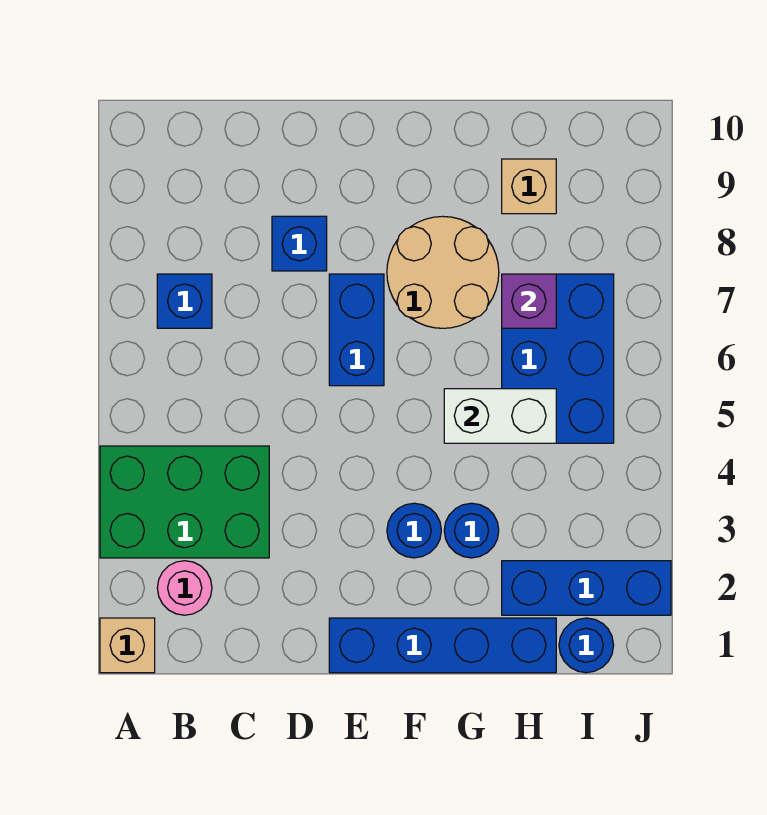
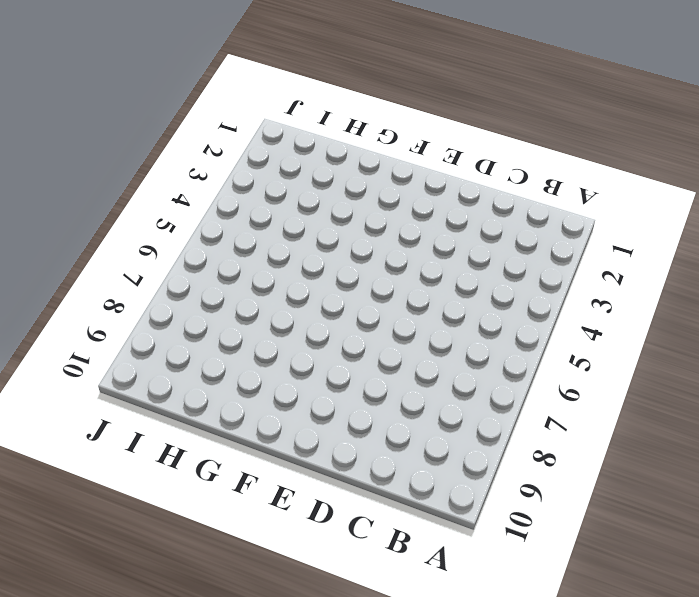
none -> tan brick A1 level 1
none -> green brick A3:C4 level 1
none -> pink round brick B2 level 1

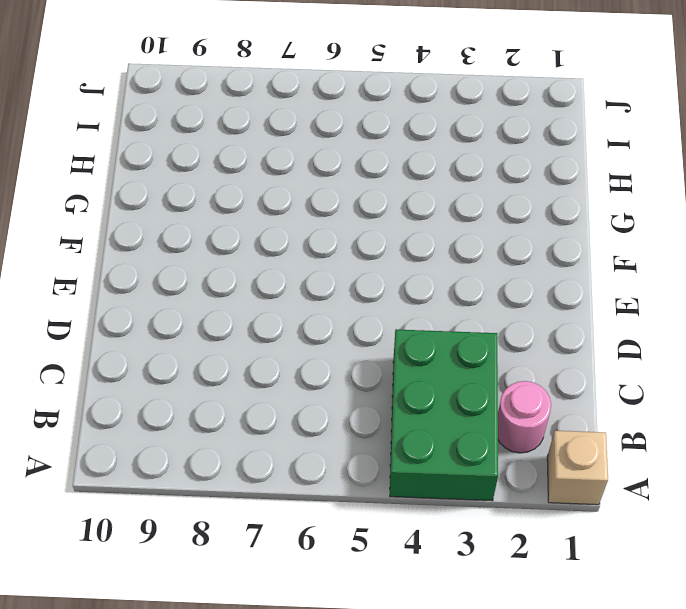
none -> blue brick B7 level 1
none -> blue brick D8 level 1
none -> blue brick E1:H1 level 1

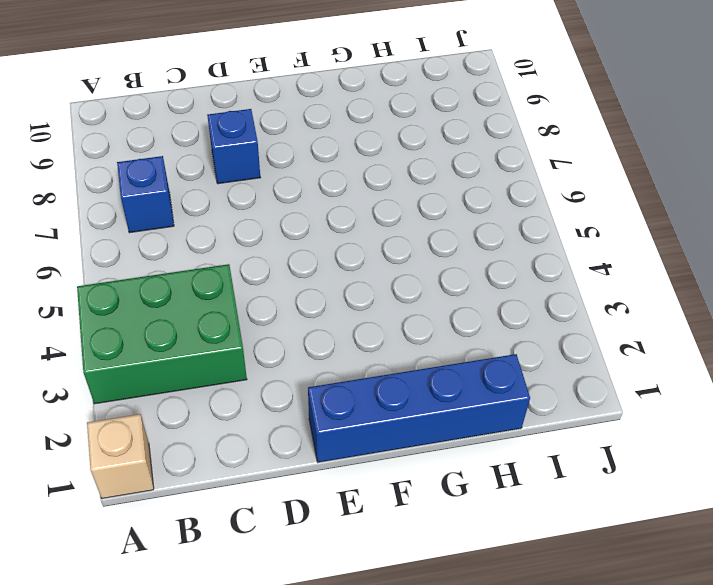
none -> pink round brick B2 level 1
none -> blue brick E6:E7 level 1
none -> blue round brick F3 level 1

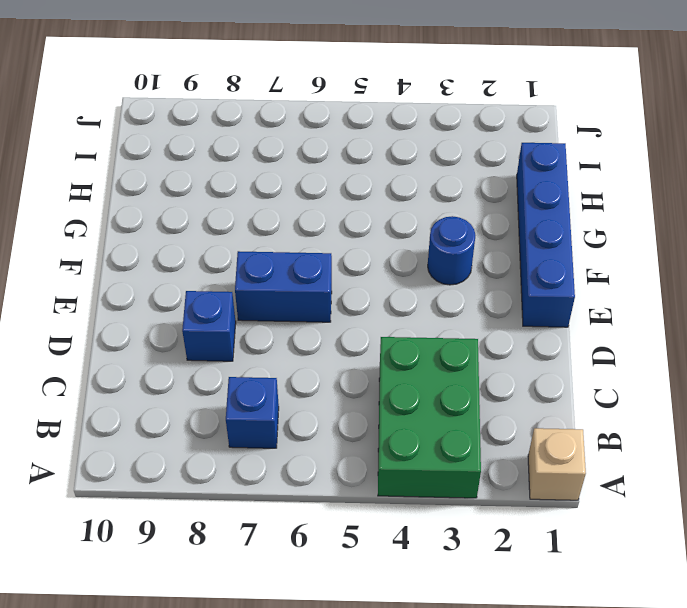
none -> pink round brick B2 level 1
none -> tan round brick F7:G8 level 1
none -> blue round brick G3 level 1

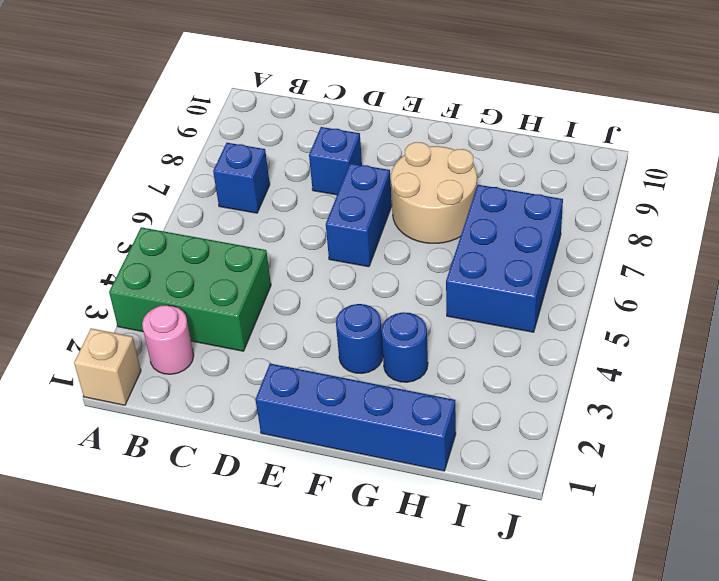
none -> blue brick H2:J2 level 1
none -> tan brick H9 level 1
none -> blue round brick I1 level 1

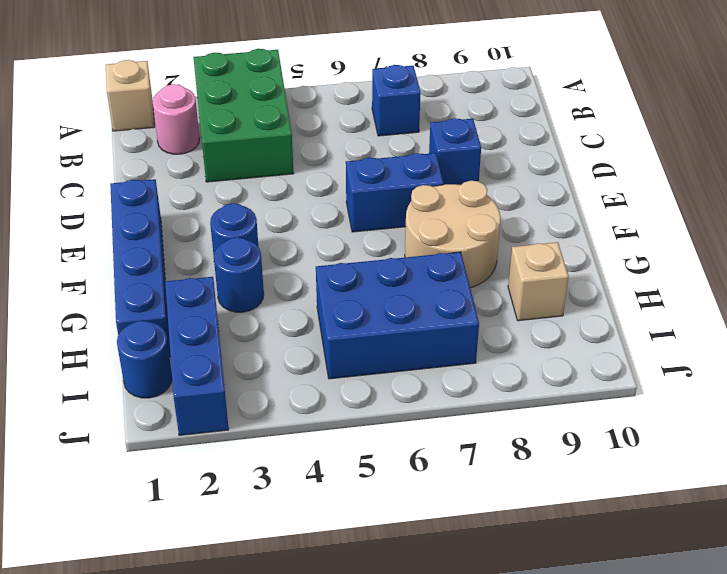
none -> white brick G5:H5 level 2
none -> purple brick H7 level 2

